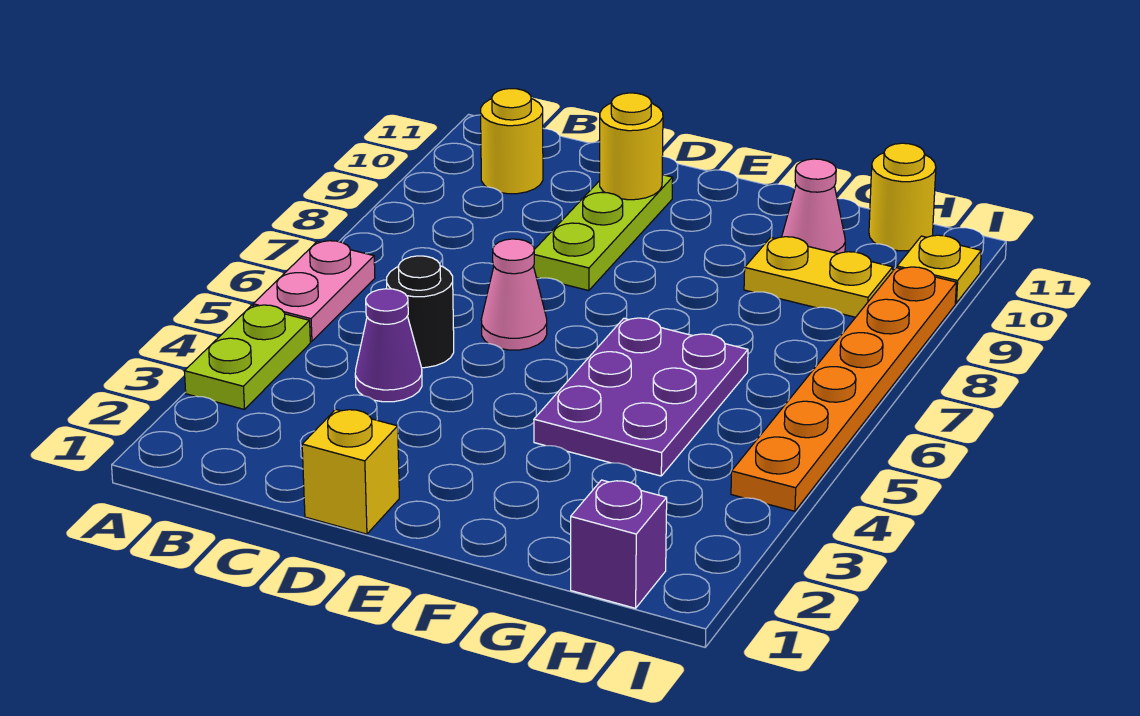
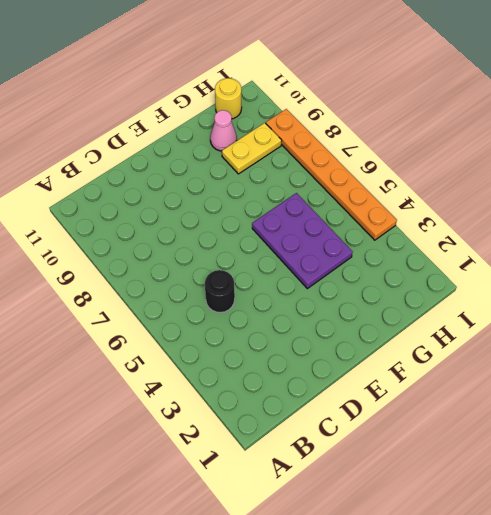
none -> lime plate A3:A4 level 1
none -> pink plate A5:A6 level 1
none -> yellow round brick B10 level 1

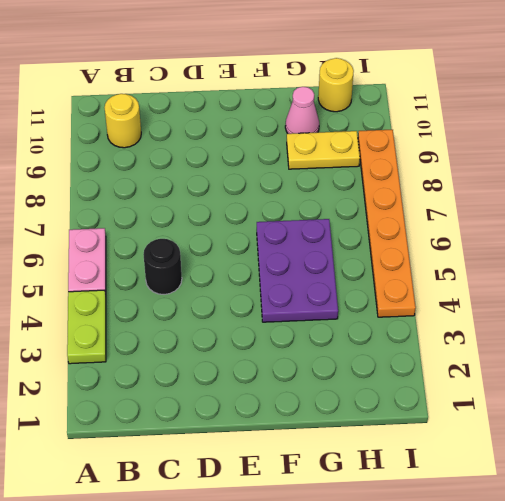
none -> purple cone C4 level 1
none -> yellow brick D1 level 1
none -> pink cone D6 level 1

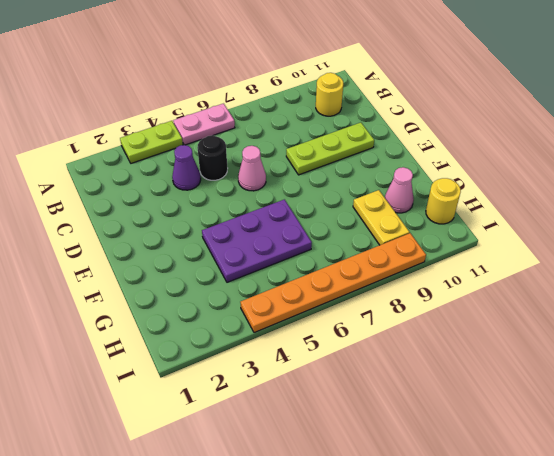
none -> yellow brick D1 level 1
none -> purple brick H1 level 1
none -> yellow plate I10 level 1

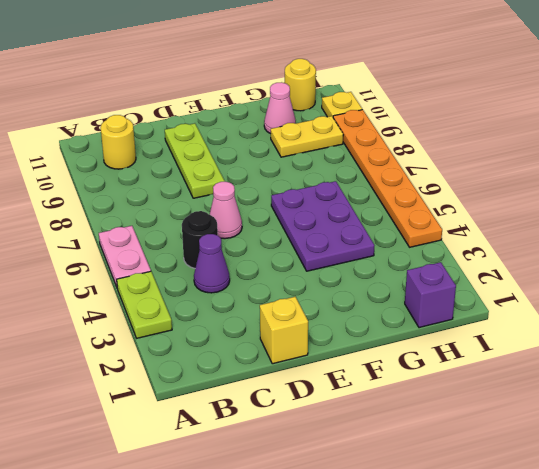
none -> yellow round brick D10 level 2

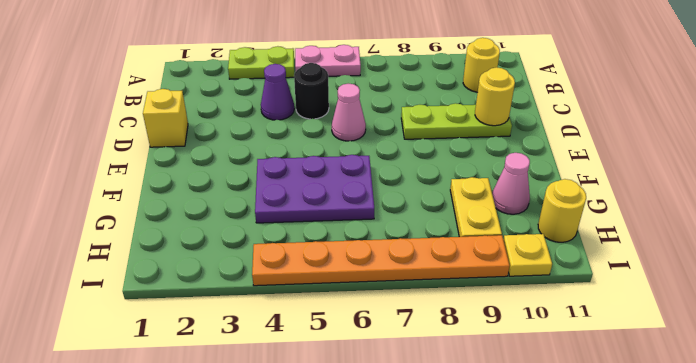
none -> purple brick H1 level 1

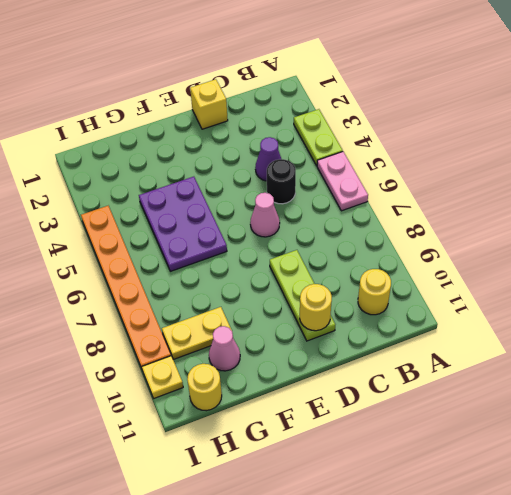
none -> purple brick H1 level 1

